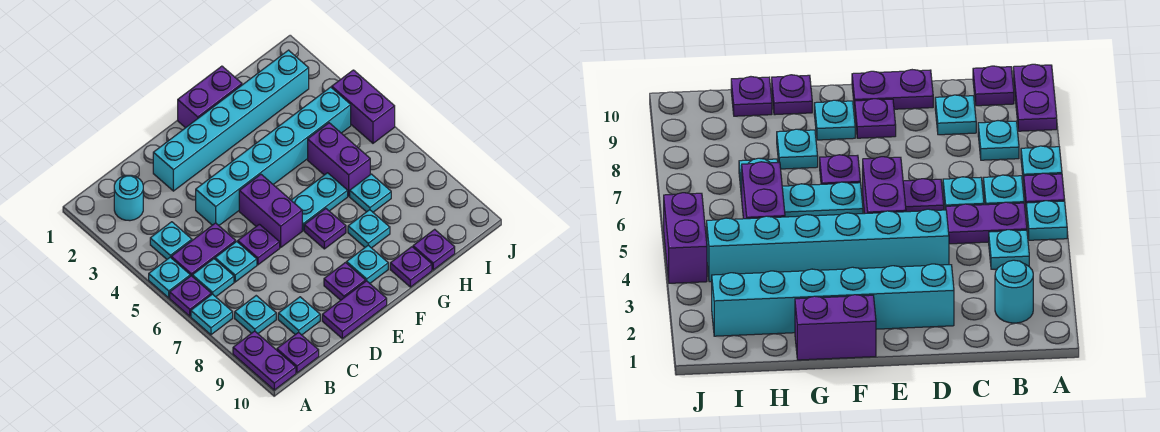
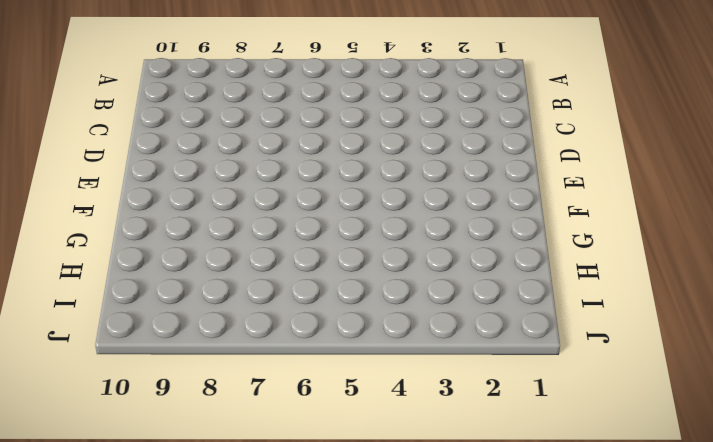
none -> cyan plate A5 level 1
none -> purple plate A6 level 1
none -> cyan plate A7 level 1

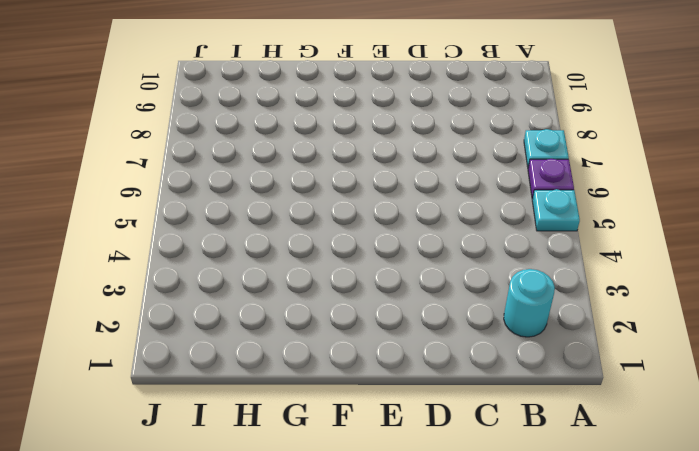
none -> purple plate A9:A10 level 1
none -> cyan plate B4 level 1
none -> purple plate B5:C5 level 1

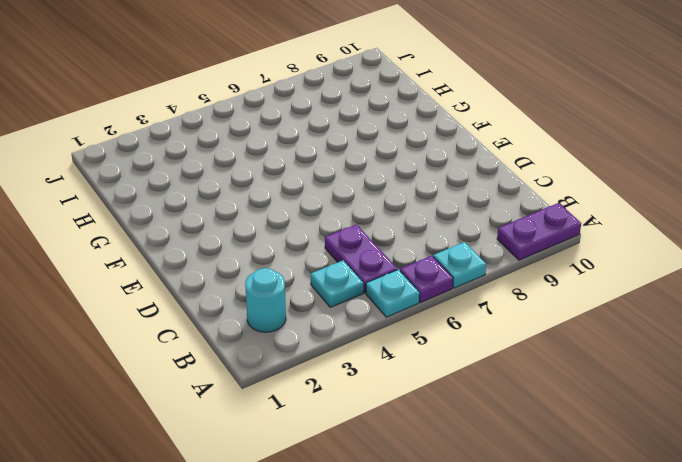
none -> cyan plate B6 level 1
none -> cyan plate B8 level 1
none -> purple plate B10 level 1

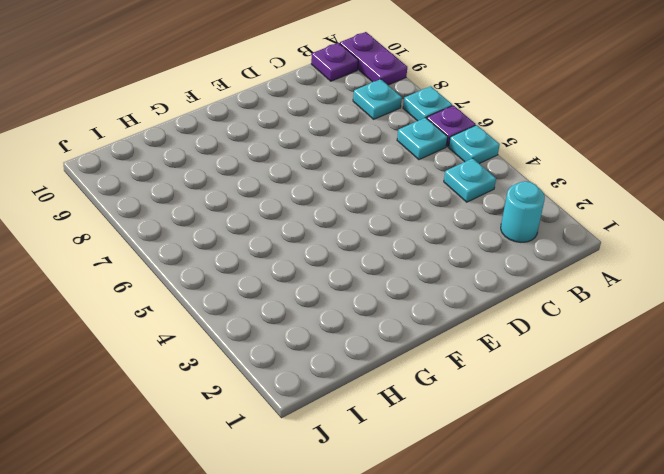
none -> purple plate B5:C5 level 1
none -> cyan plate C6 level 1
none -> cyan plate C9 level 1

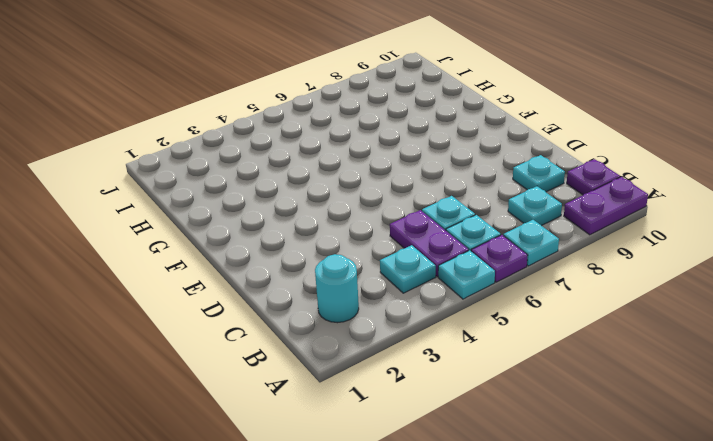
none -> cyan brick D2:I2 level 1
none -> cyan brick D4:I4 level 1
none -> purple plate D6 level 1

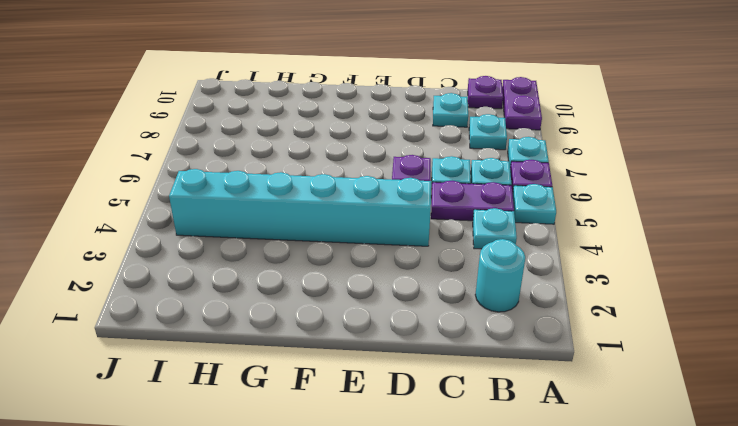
none -> cyan brick D2:I2 level 1
none -> purple plate D10:E10 level 1
none -> purple brick E5:E6 level 1

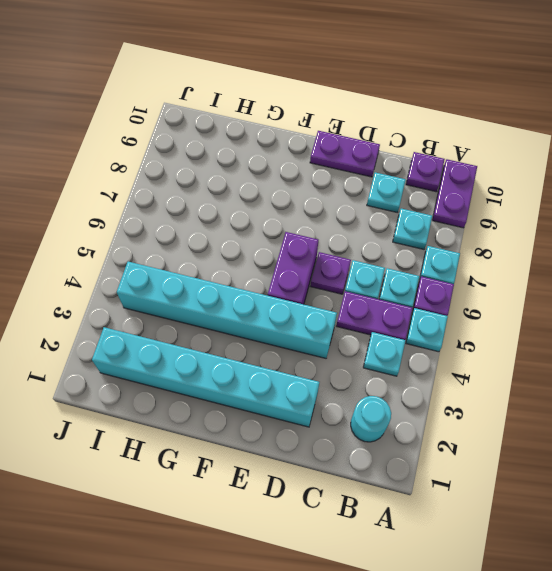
none -> purple plate E9 level 1
none -> purple brick F1:G1 level 1
none -> cyan plate F6:G6 level 1

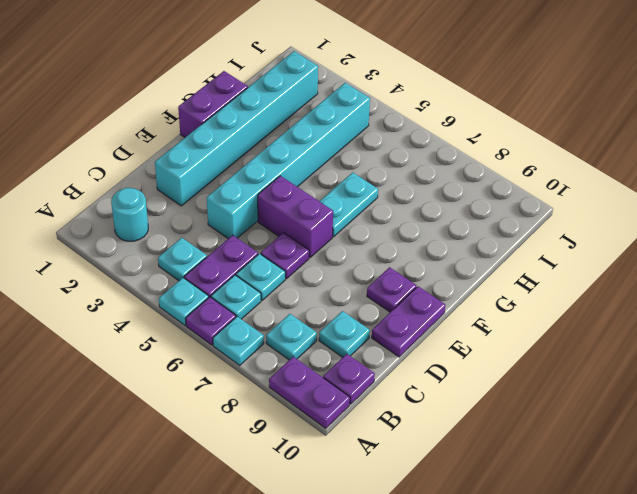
none -> purple plate F7 level 1
none -> cyan plate F9 level 1
none -> cyan plate G8 level 1

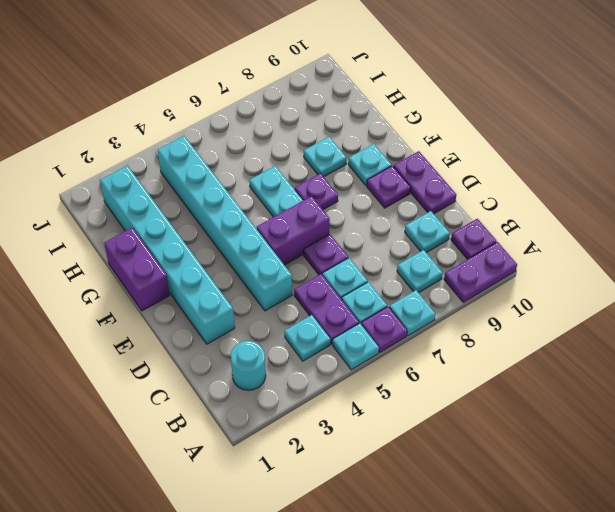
none -> purple plate G10 level 1
none -> purple brick H5:H6 level 1
none -> cyan plate H7 level 1

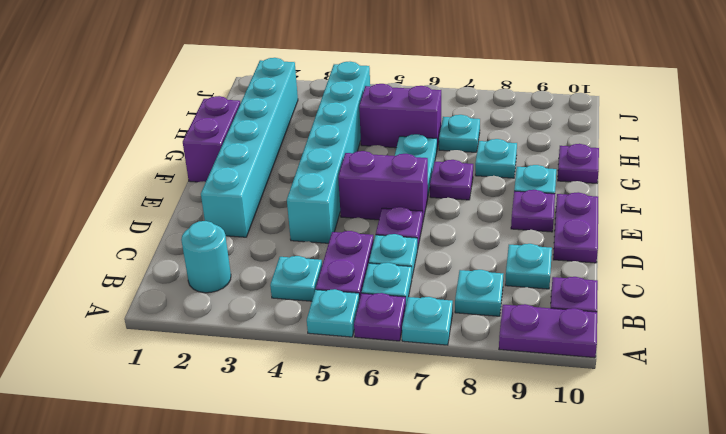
none -> purple plate H10 level 1
none -> purple brick J4:J5 level 1

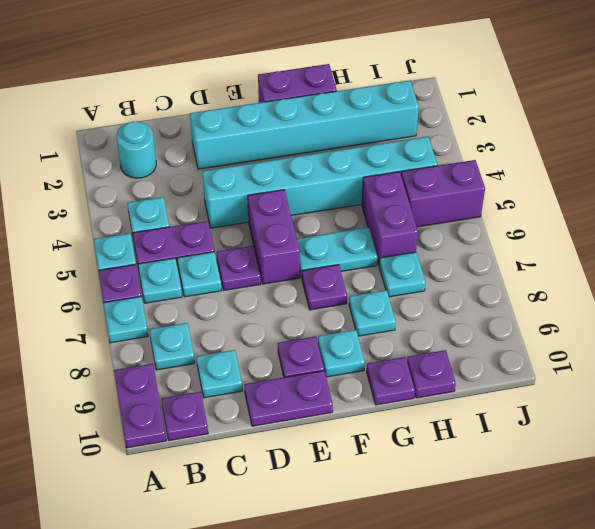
purple brick I5:J5 level 1 -> purple brick J4:J5 level 1

